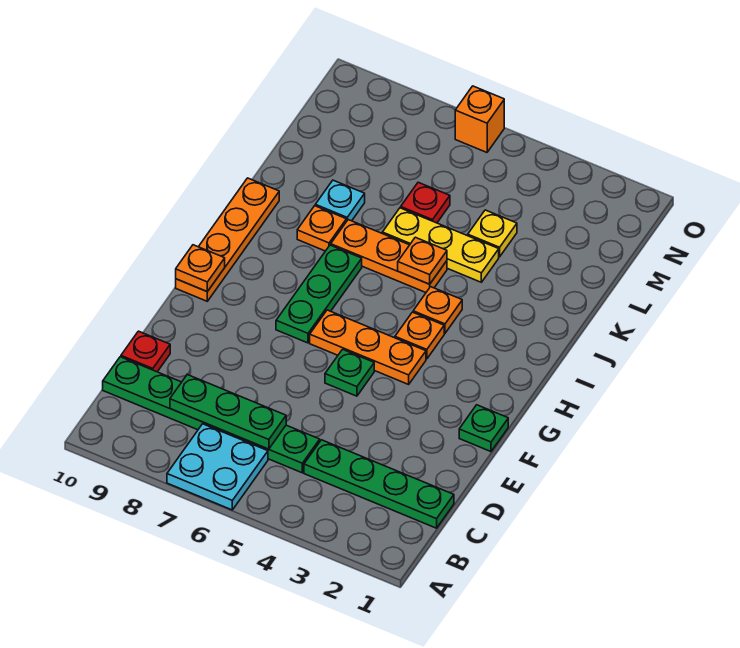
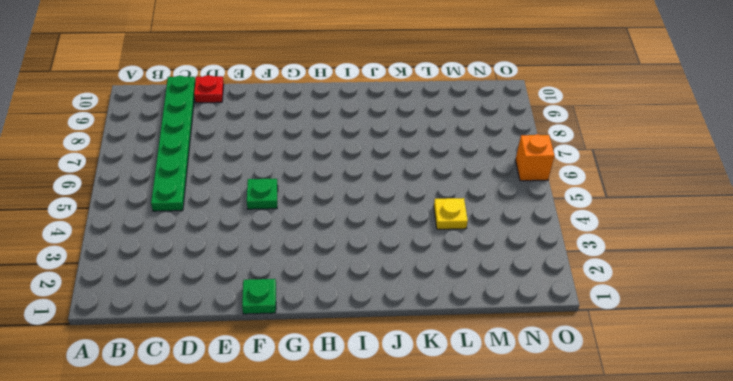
none -> cyan plate A6:B7 level 1
none -> green plate C1:C4 level 1
none -> orange plate G4:G6 level 1

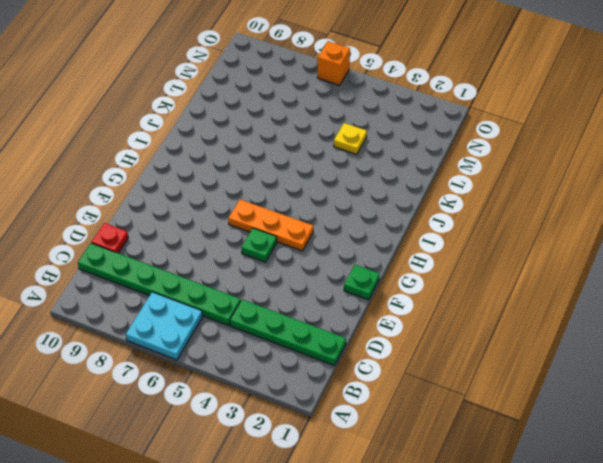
none -> green plate G7:I7 level 1
none -> orange plate G10:J10 level 1
none -> orange plate H4 level 1

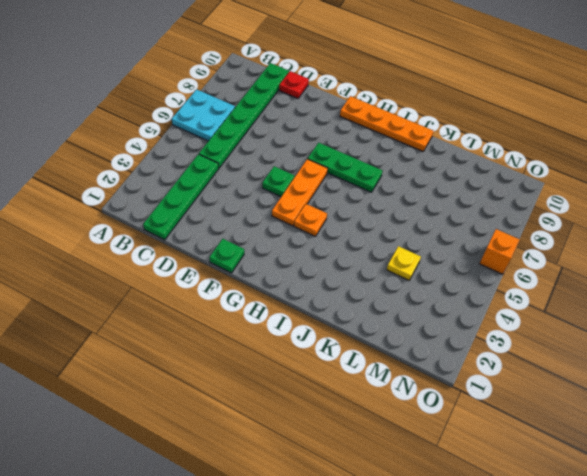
none -> orange plate I4 level 1
none -> orange plate J5:J7 level 1
none -> orange plate J8 level 1

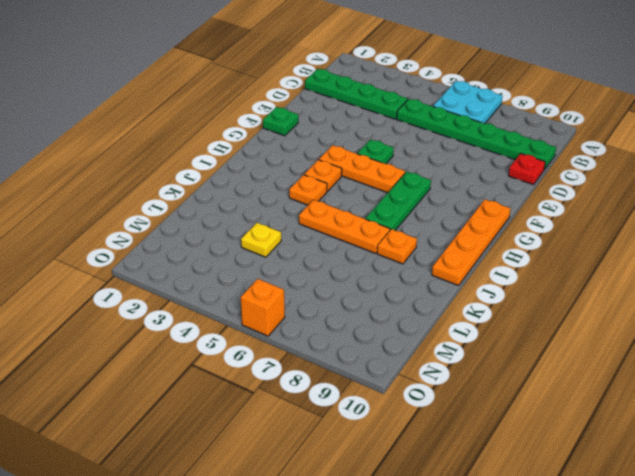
none -> yellow plate K4:K6 level 1
none -> cyan plate K8 level 1
none -> red plate L6 level 1

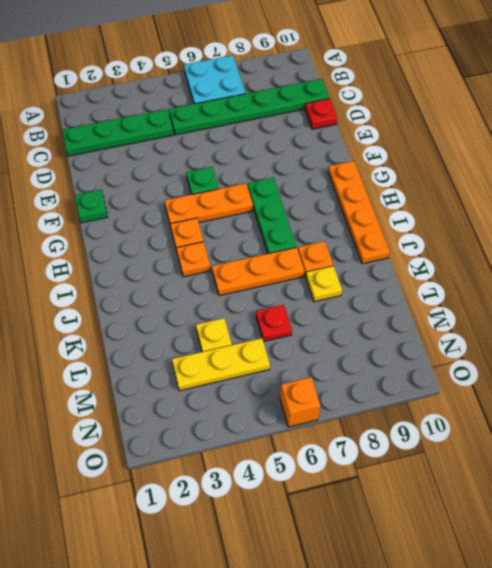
yellow plate K8 level 1 -> cyan plate K8 level 1
yellow plate M3:M5 level 1 -> yellow plate K4:K6 level 1
none -> green plate C6:C8 level 2
none -> orange plate G10 level 2
none -> orange plate J5 level 2

